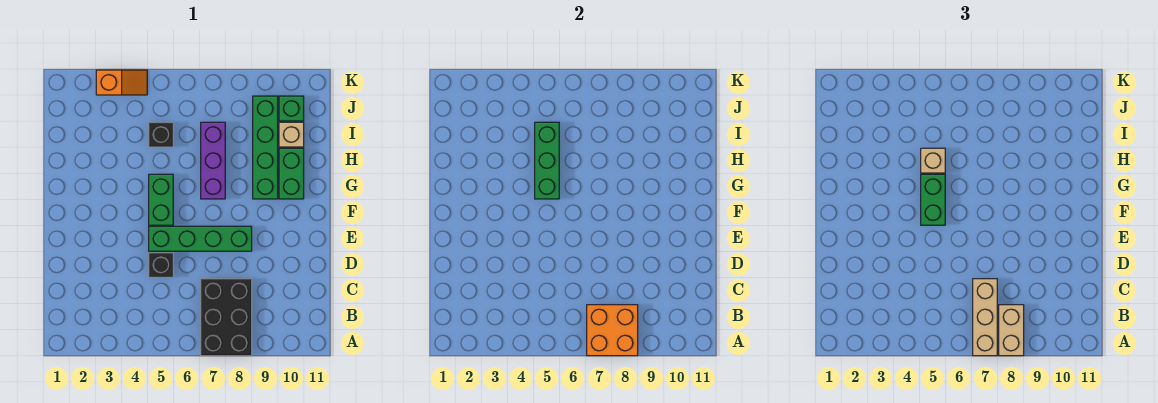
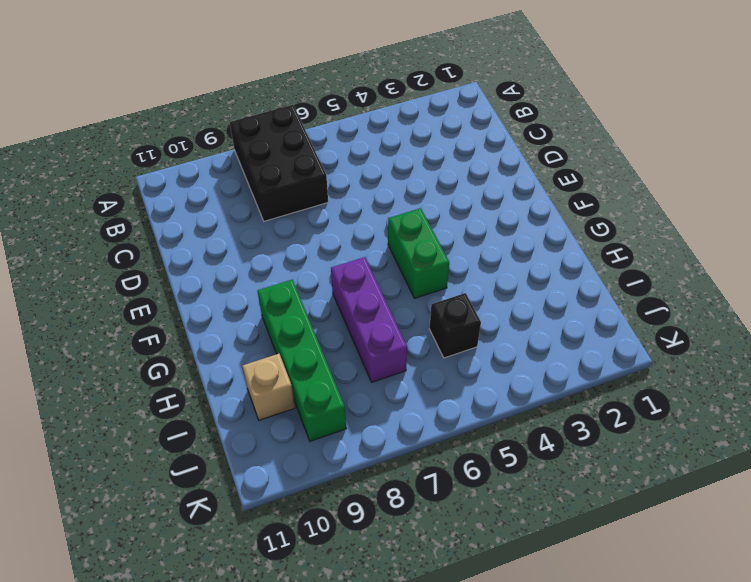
none -> black brick D5 level 1
none -> green brick E5:E8 level 1
none -> green brick G10:H10 level 1

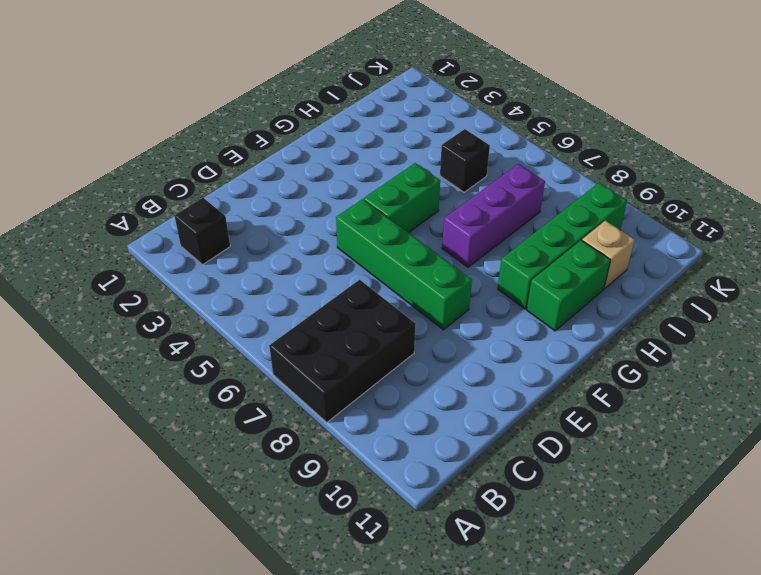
black brick B2 level 1 -> black brick D5 level 1
none -> green brick J10 level 1
none -> orange slope K3:K4 level 1 top 3
none -> orange brick A7:B8 level 2

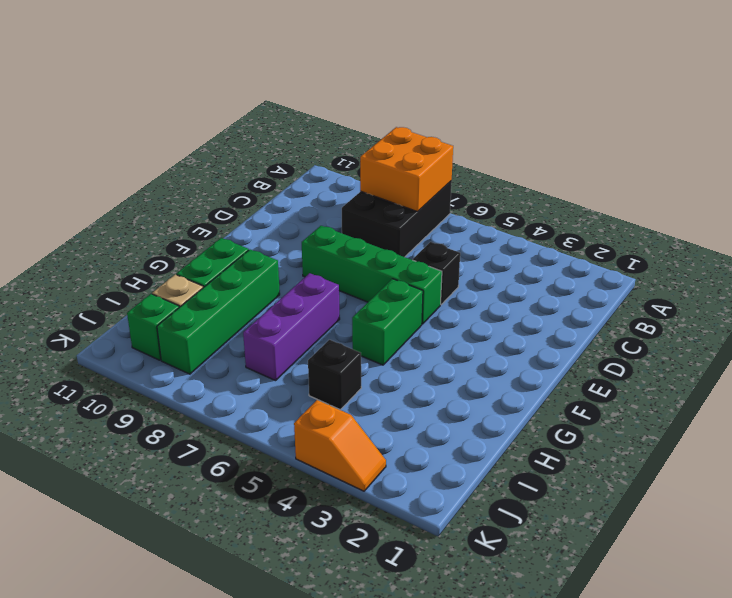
orange slope K3:K4 level 1 top 4 -> orange slope K3:K4 level 1 top 3
none -> green brick G5:I5 level 2
none -> tan brick A7:C7 level 3
none -> tan brick A8:B8 level 3

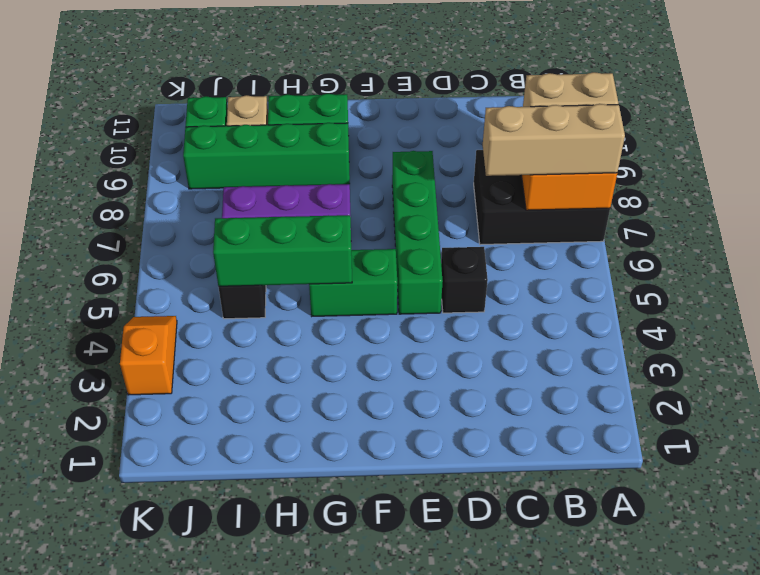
none -> green brick F5:G5 level 3
none -> tan brick H5 level 3

